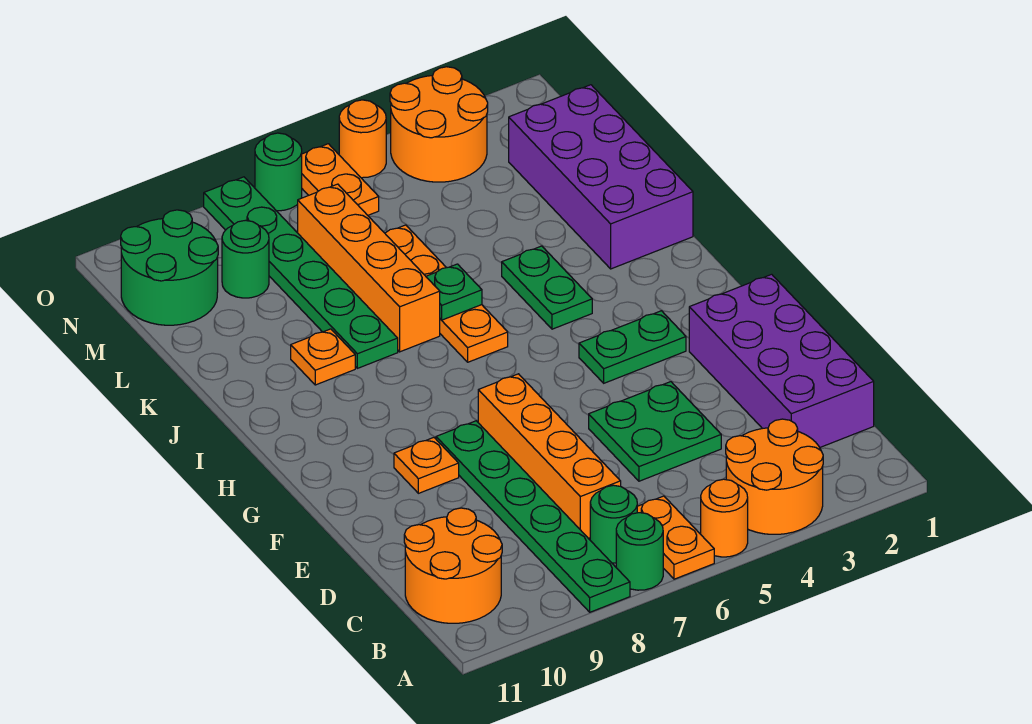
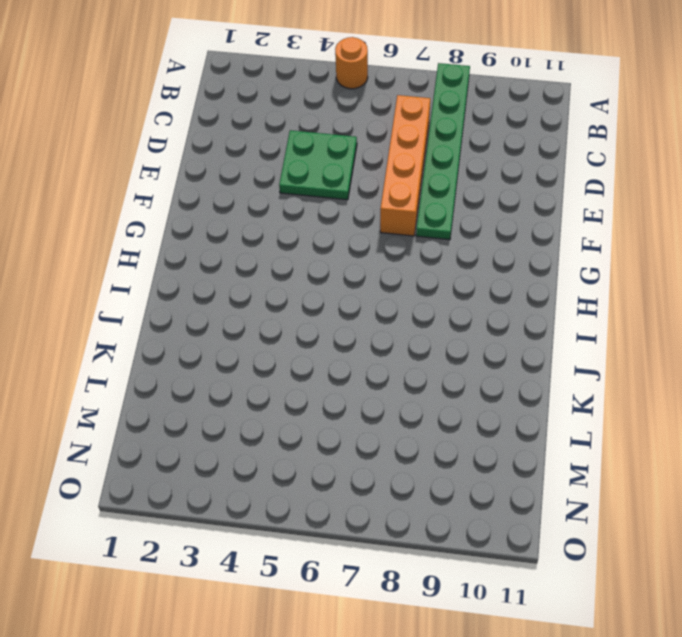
none -> orange round brick A3:B4 level 1
none -> orange plate A6:B6 level 1
none -> green round brick A7 level 1

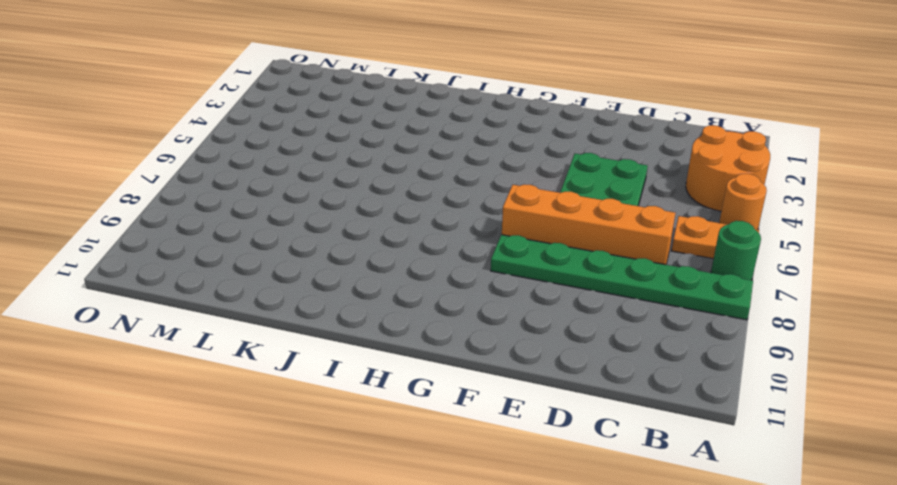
none -> green round brick B7 level 1
none -> orange round brick B10:C11 level 1
none -> purple brick C1:F2 level 1

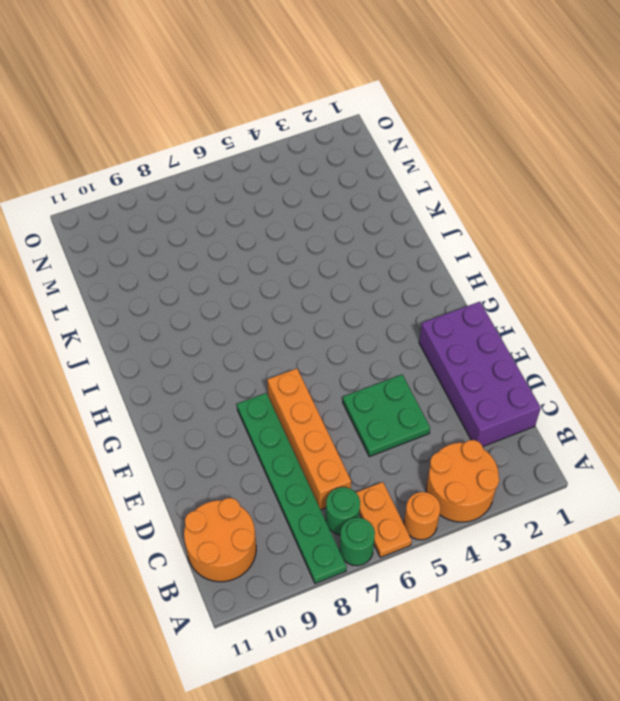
none -> orange plate F9 level 1
none -> green plate G3:G4 level 1
none -> green plate I4:J4 level 1

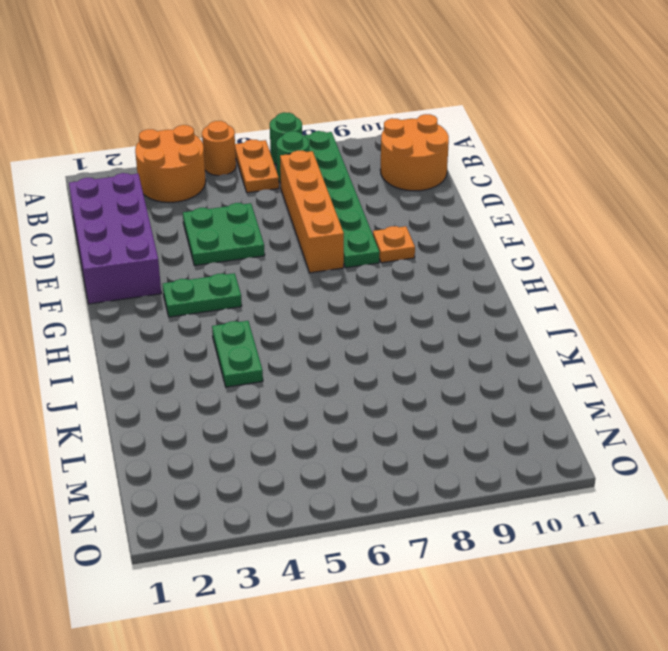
none -> orange plate I6:L6 level 1
none -> purple brick J1:M2 level 1
none -> orange brick J7:M7 level 1

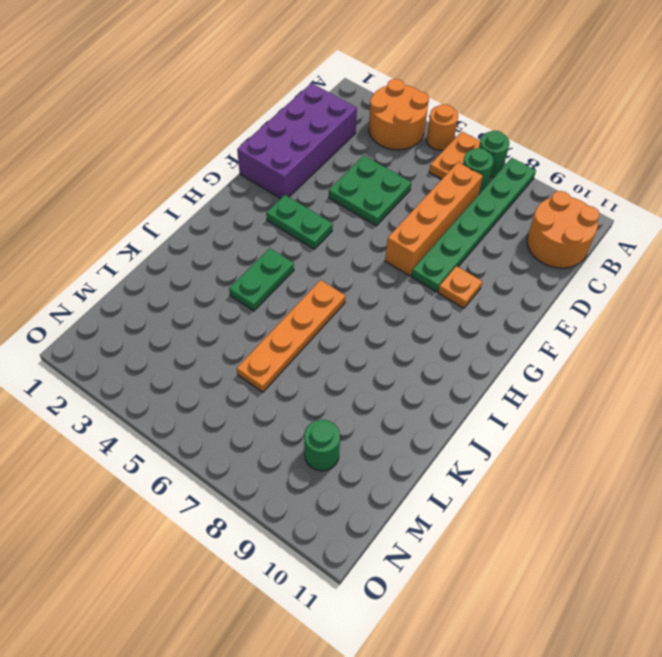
none -> purple brick J1:M2 level 1
none -> orange brick J7:M7 level 1
none -> green plate J8:O8 level 1

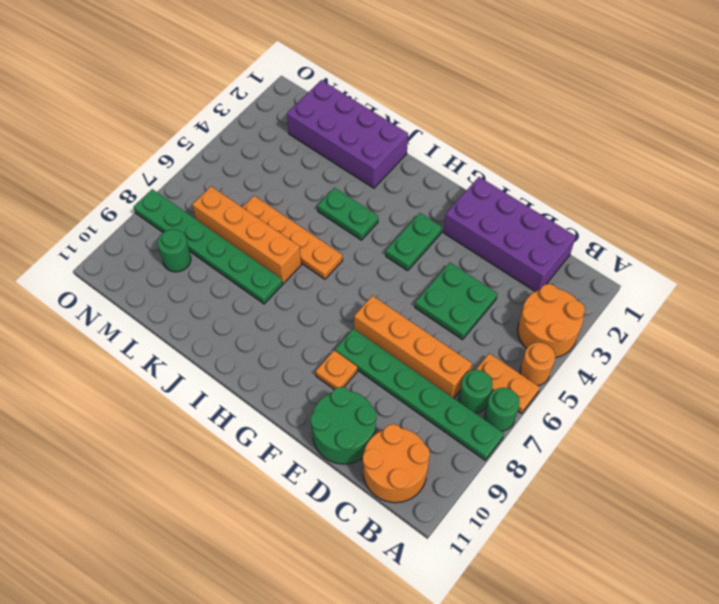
green round brick D10:E11 level 1 -> green round brick M10:N11 level 1
none -> orange plate J9 level 1
none -> orange round brick N3:O4 level 1
none -> orange plate N6:O6 level 1

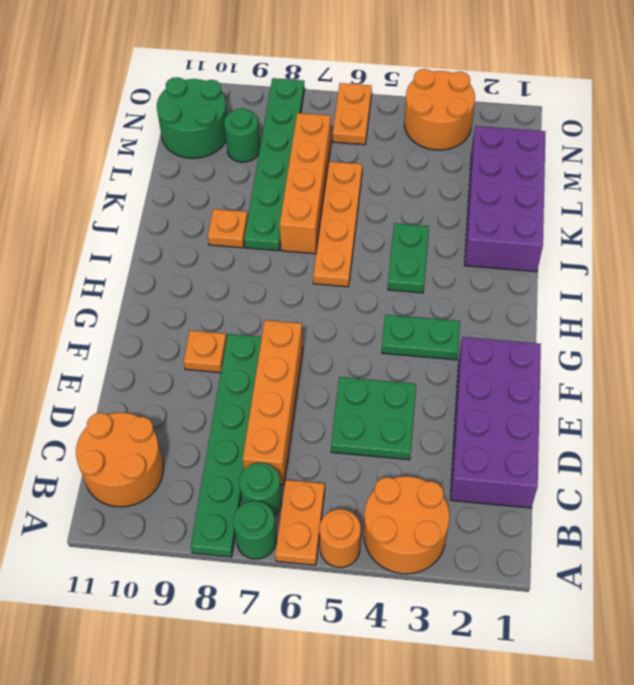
none -> orange round brick O5 level 1
none -> green round brick O7 level 1
none -> green plate J6 level 2

